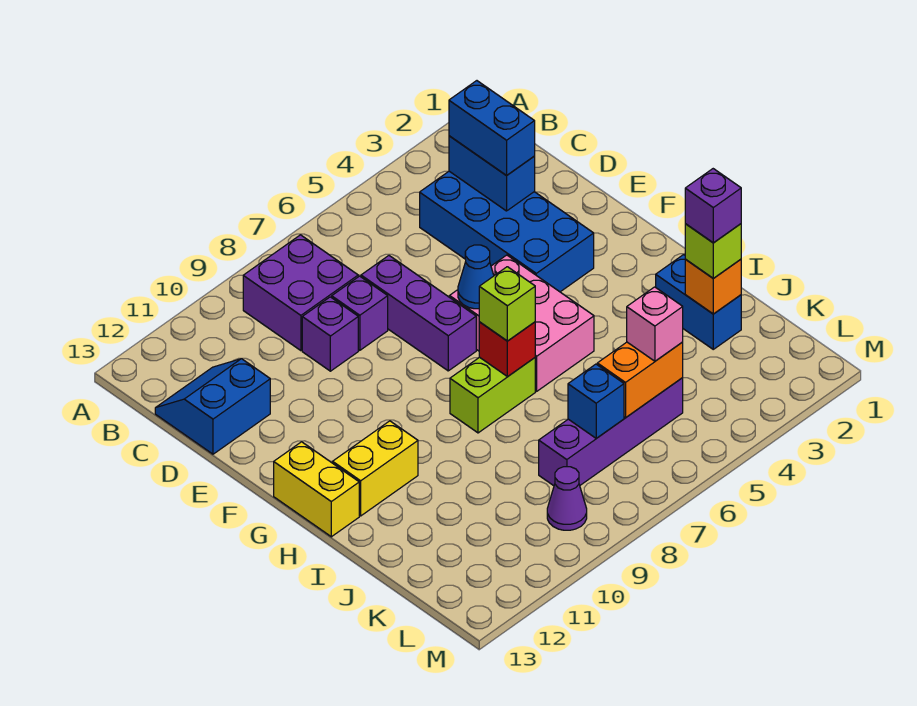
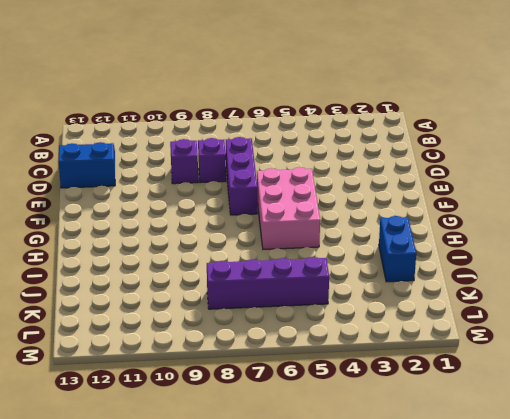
none -> purple brick B8:C9 level 1
none -> blue brick C3:F4 level 1
none -> yellow brick G13:H13 level 1

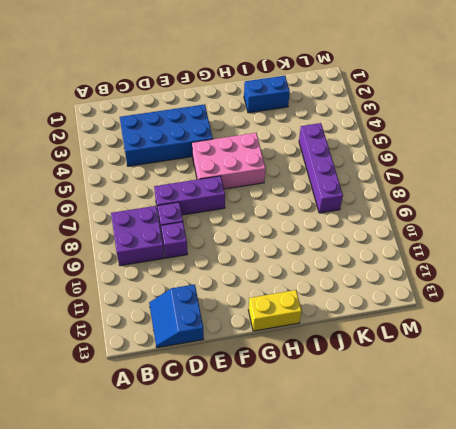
none -> lime brick H7:H8 level 1
none -> yellow brick H11:H12 level 1
none -> purple cone L9 level 1

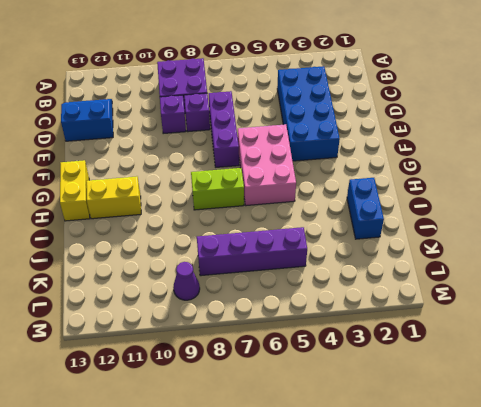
none -> blue brick C3:D3 level 2
none -> blue cone F6 level 2
none -> red brick H7 level 2

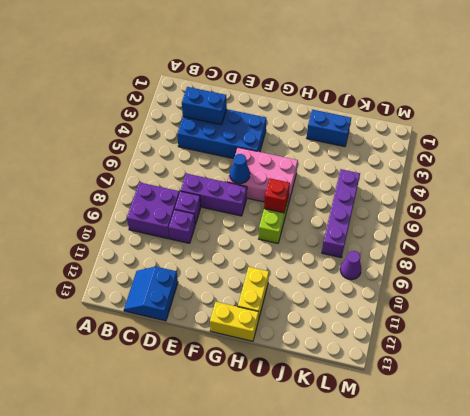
none -> orange brick J2 level 2
none -> orange brick K5:K6 level 2
none -> blue brick K7 level 2

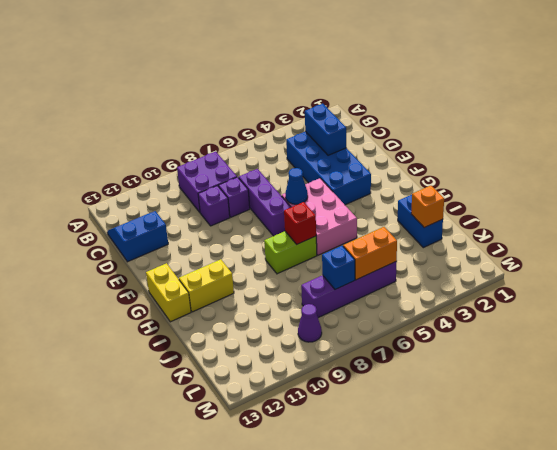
none -> blue brick C3:D3 level 3
none -> lime brick H7 level 3
none -> lime brick J2 level 3

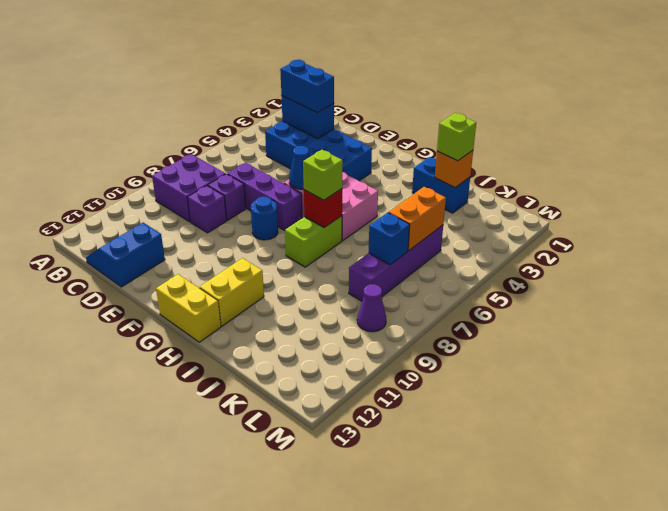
blue round brick F8 level 1 -> none
none -> pink brick K5 level 3
none -> purple brick J2 level 4

